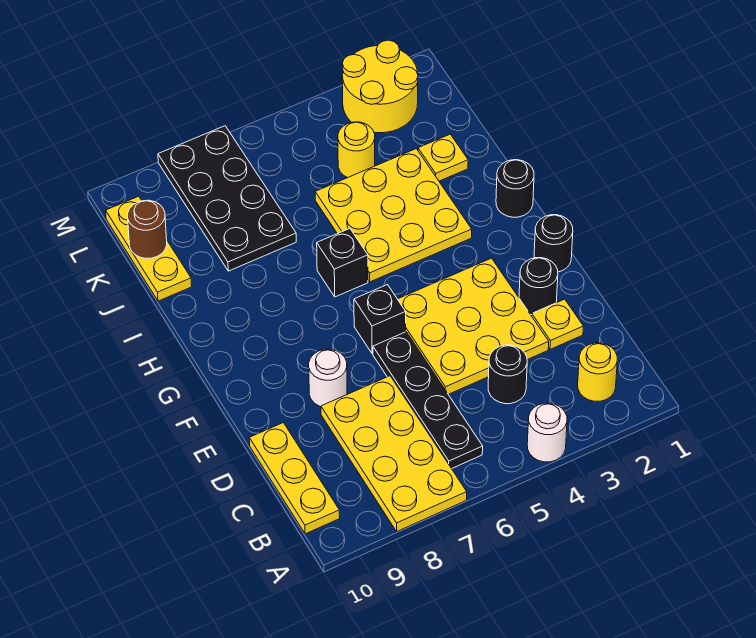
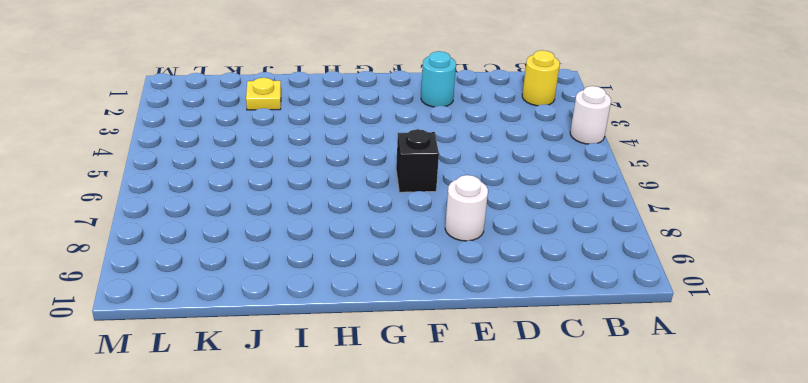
cyan round brick E2 level 1 -> black round brick E2 level 1
none -> yellow plate A7:D8 level 1
none -> black plate B6:E6 level 1
none -> yellow plate B10:D10 level 1

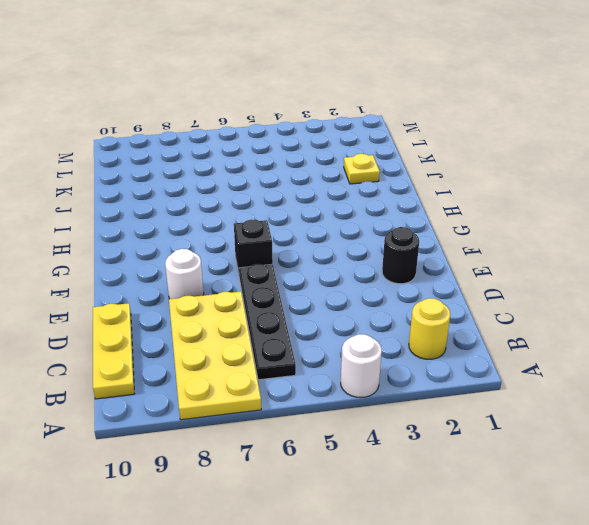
none -> black round brick C4 level 1
none -> yellow plate D2 level 1
none -> yellow plate D3:F5 level 1

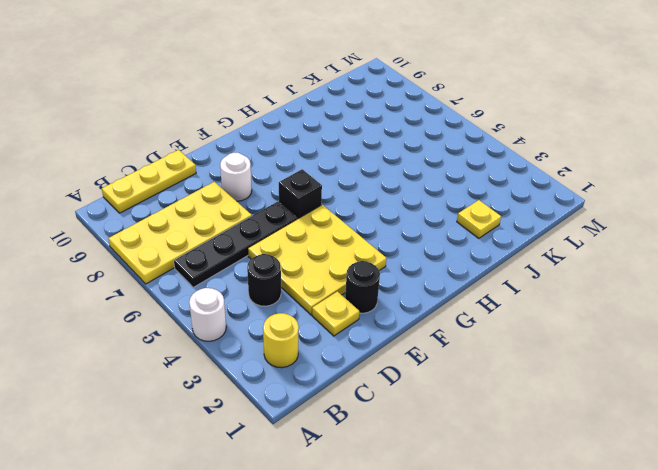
none -> black round brick F1 level 1
none -> black round brick H1 level 1
none -> yellow plate H3:J5 level 1

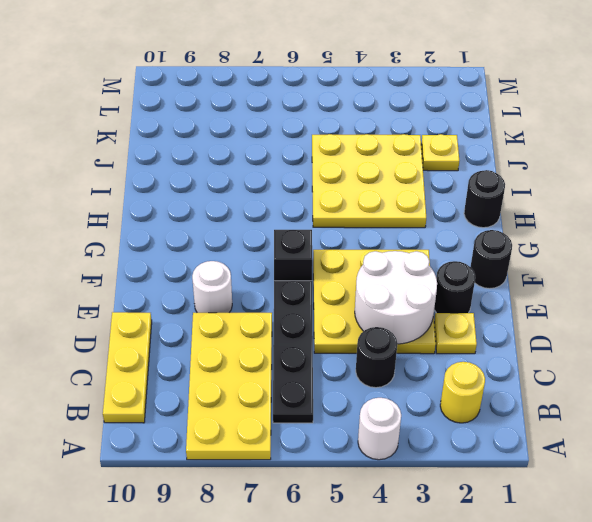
white round brick D3:E4 level 2 -> none
none -> black brick H6 level 1
none -> black plate J7:M8 level 1
none -> yellow plate J10:L10 level 1

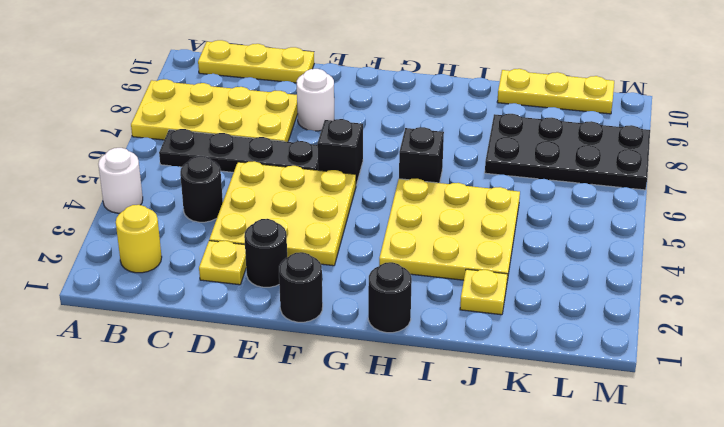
none -> yellow round brick K4 level 1
none -> yellow round brick L2:M3 level 1
none -> brown round brick K10 level 2

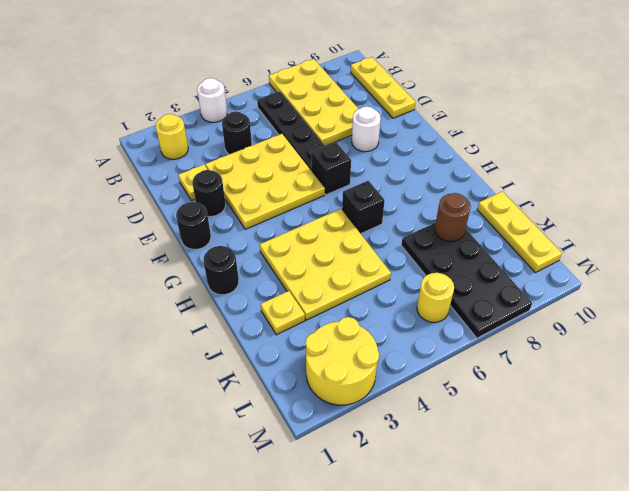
brown round brick J8 level 2 -> brown round brick K10 level 2
yellow round brick L6 level 1 -> yellow round brick K4 level 1

